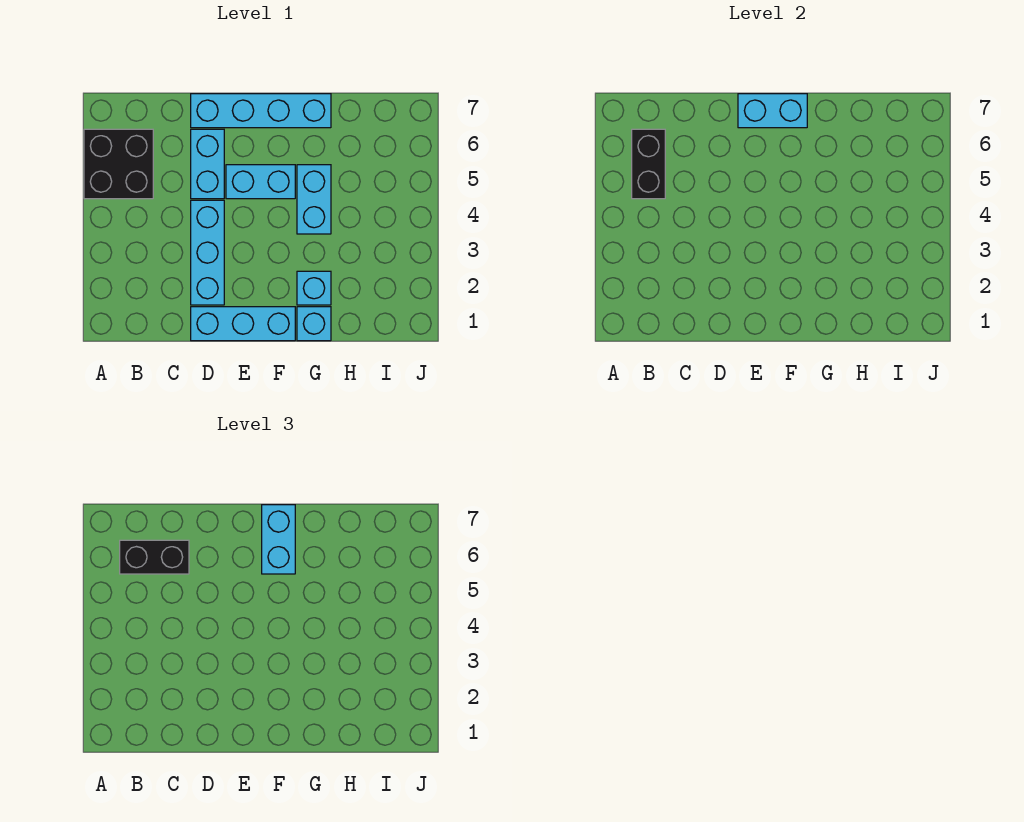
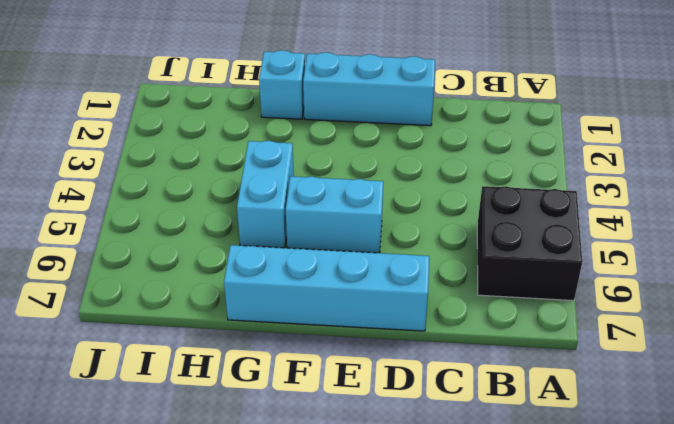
none -> cyan brick D2:D4 level 1
none -> cyan brick D5:D6 level 1
none -> cyan brick G2 level 1

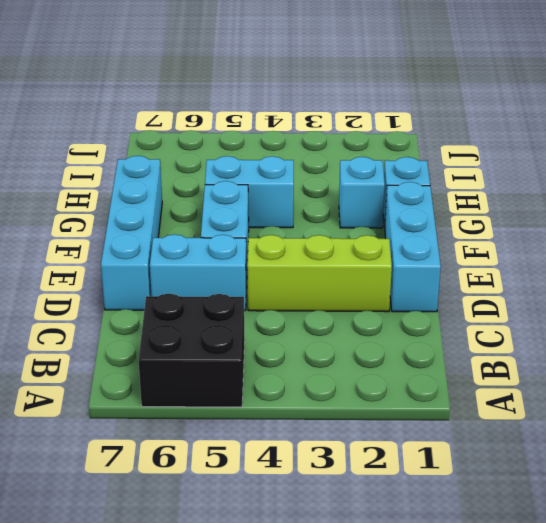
lime brick D2:D4 level 1 -> cyan brick D2:D4 level 1
none -> black brick B5:B6 level 2
none -> cyan brick E7:F7 level 2
none -> black brick B6:C6 level 3

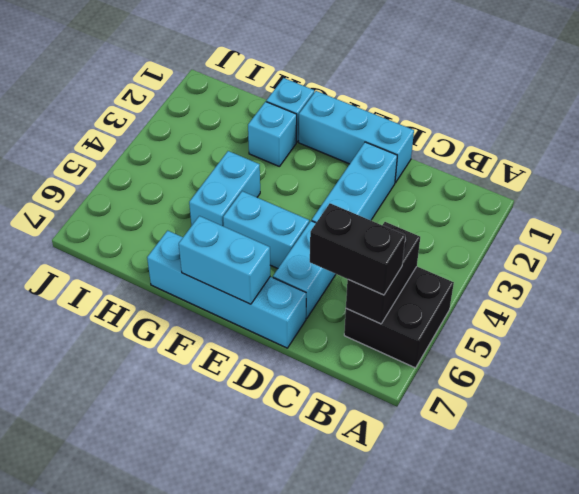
none -> cyan brick F6:F7 level 3

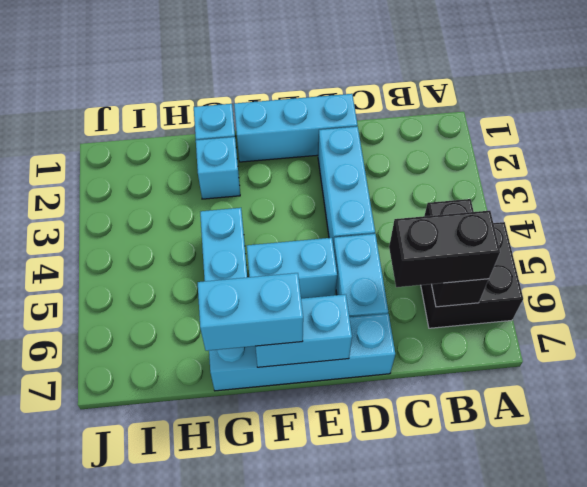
cyan brick F7:G7 level 3 -> cyan brick F6:F7 level 3

